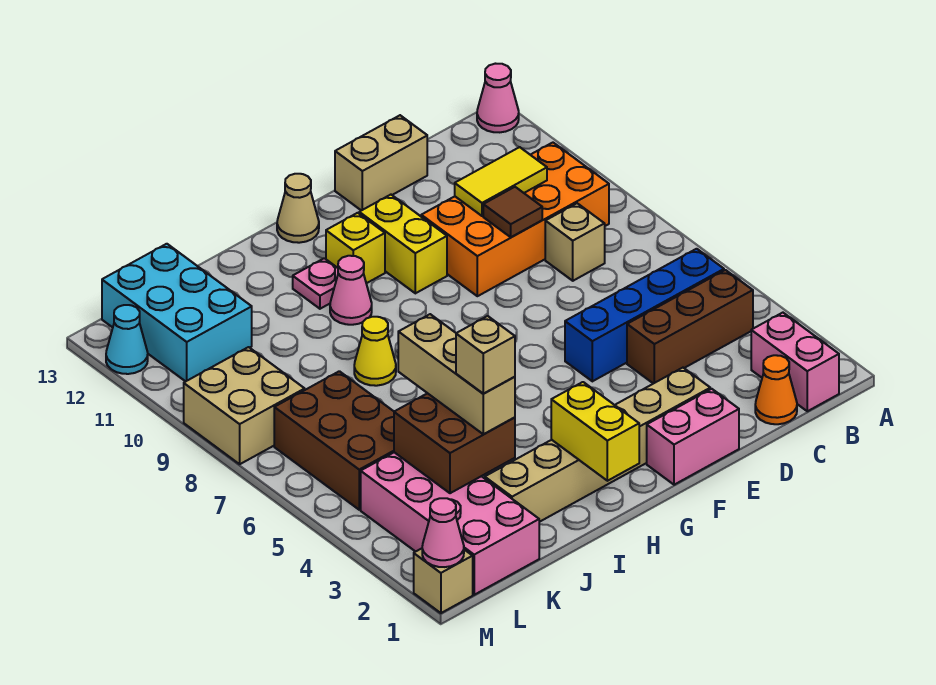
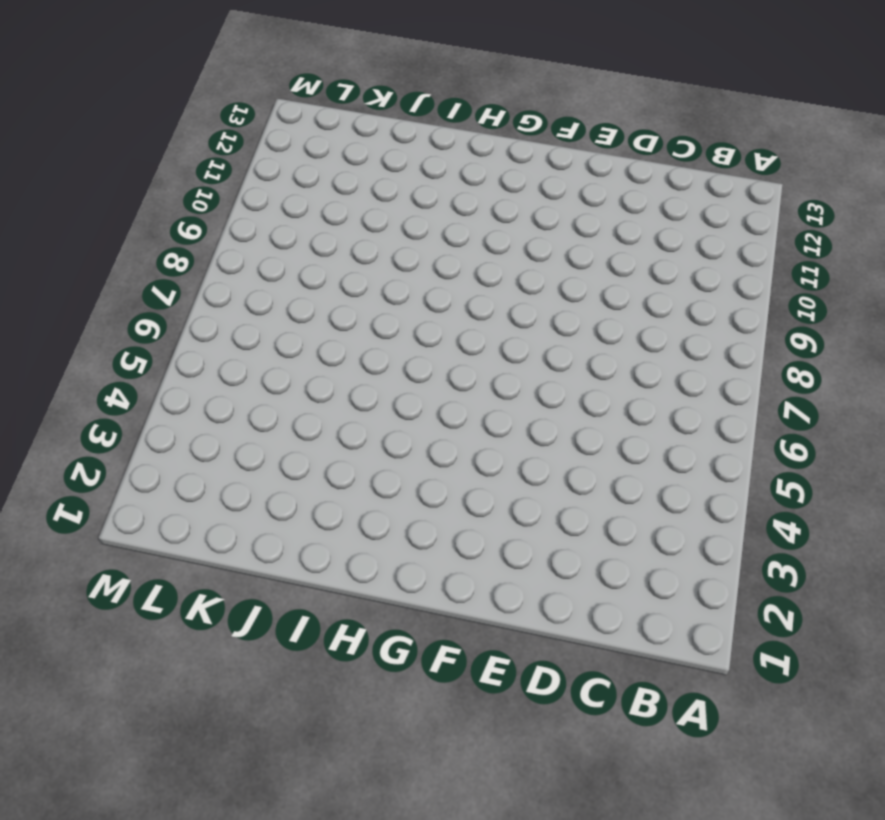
none -> pink cone A13 level 1
none -> pink brick B1:B2 level 1
none -> brown brick B4:D4 level 1

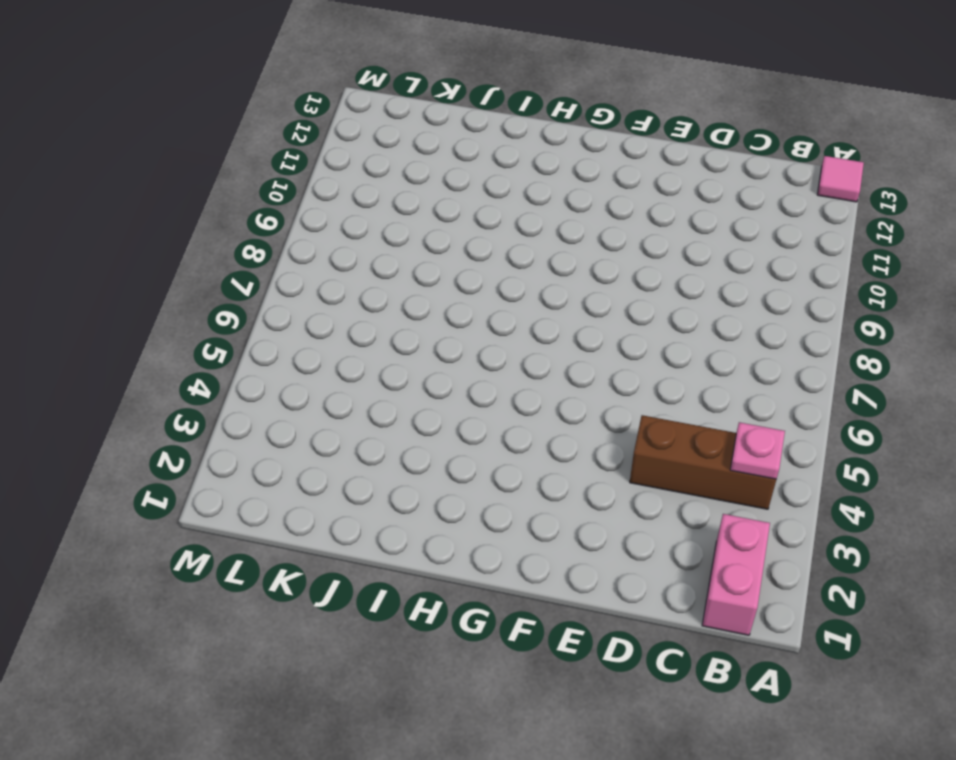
pink tile A13 level 1 -> pink cone A13 level 1
pink plate B4 level 2 -> pink plate H11 level 1
none -> blue brick B5:E5 level 1
none -> orange brick B9:E10 level 1
none -> orange cone C1 level 1

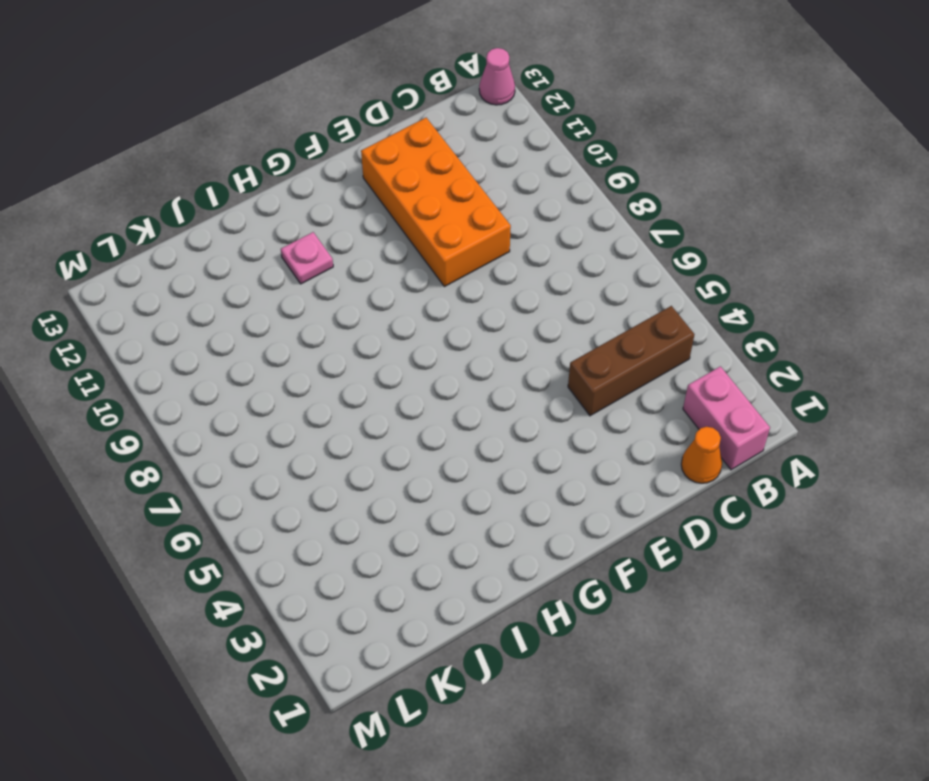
orange brick D9:E12 level 1 -> orange brick B9:E10 level 1
none -> blue brick B5:E5 level 1
none -> tan brick C8 level 1
none -> tan brick D13:E13 level 1

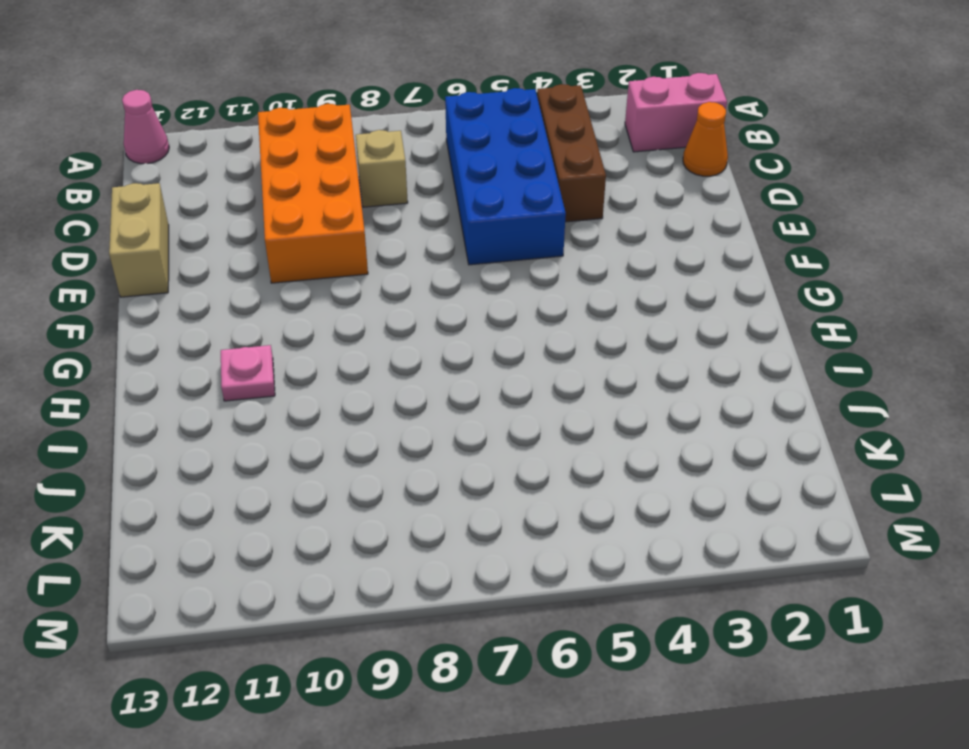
blue brick B5:E6 level 1 -> blue brick B5:E5 level 1
none -> pink brick E1:F1 level 1
none -> tan brick E2:J2 level 1
none -> yellow brick F10:F11 level 1

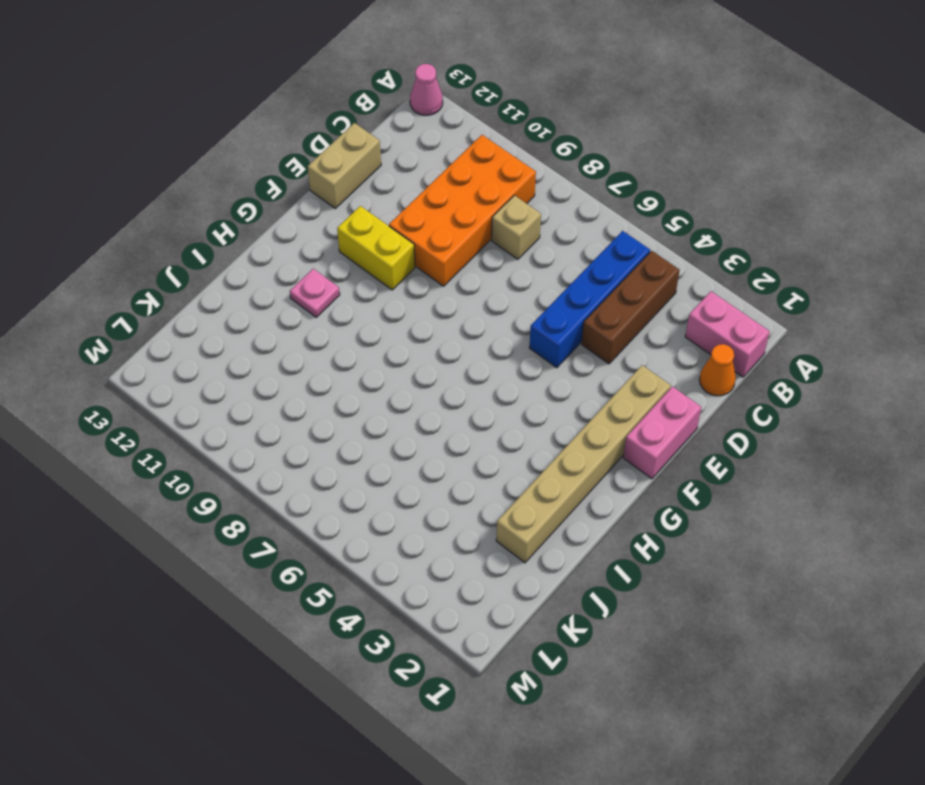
none -> yellow brick G11 level 1
none -> tan cone G13 level 1
none -> pink cone H10 level 1

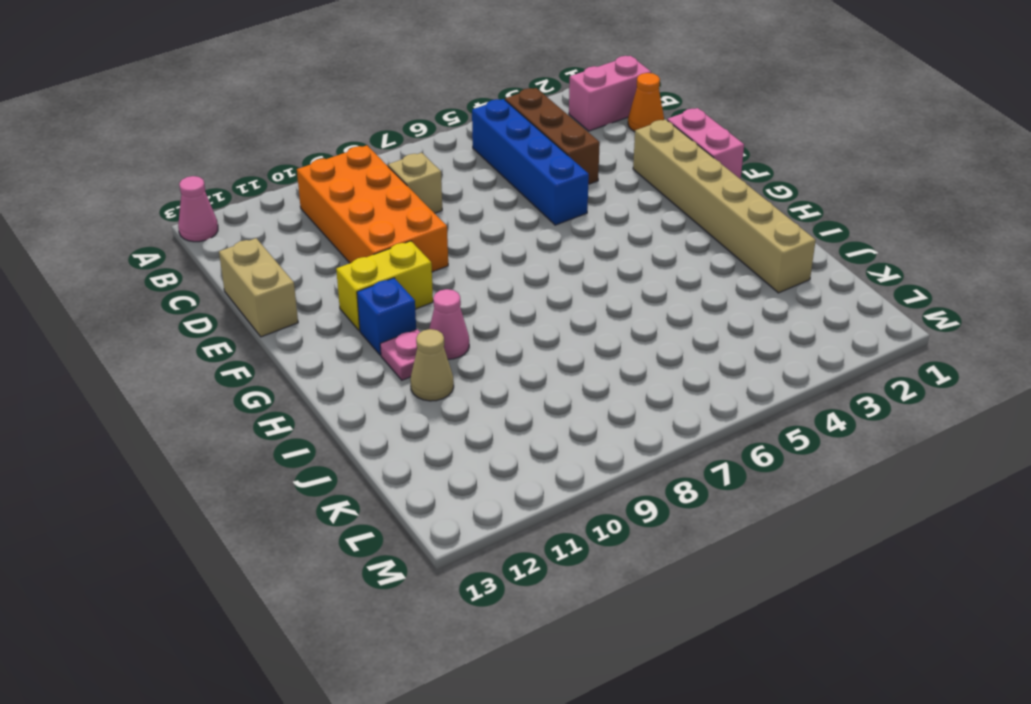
blue brick G11 level 1 -> yellow brick G11 level 1
tan cone I11 level 1 -> tan cone G13 level 1
none -> yellow cone I8 level 1
none -> pink brick K1:L4 level 1
none -> brown brick K5:L7 level 1

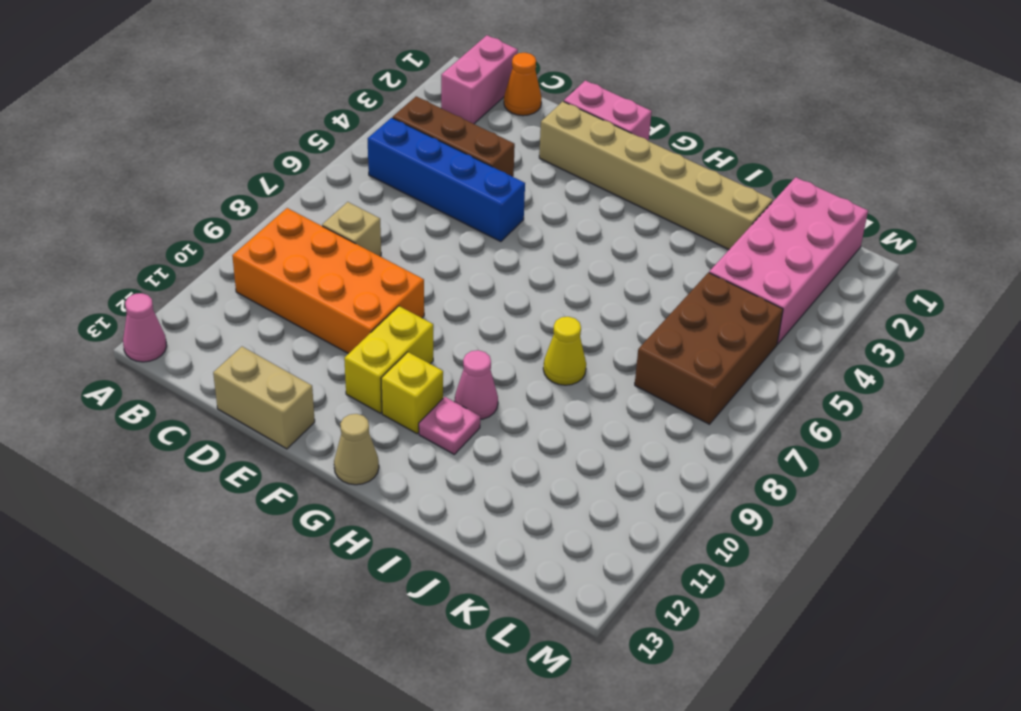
none -> cyan brick K11:L13 level 1
none -> tan brick L8:M9 level 1
none -> tan brick M1 level 1

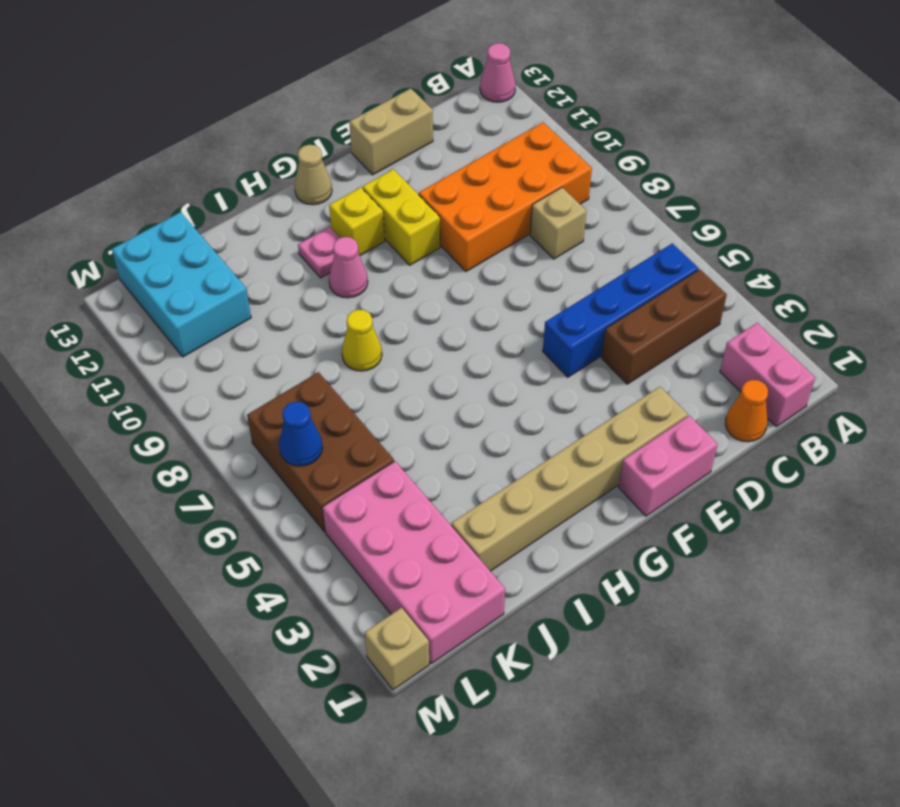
blue cone L6 level 2 -> none
none -> tan brick L8:M9 level 1
none -> cyan cone M12 level 1
none -> yellow tile C10:D10 level 2

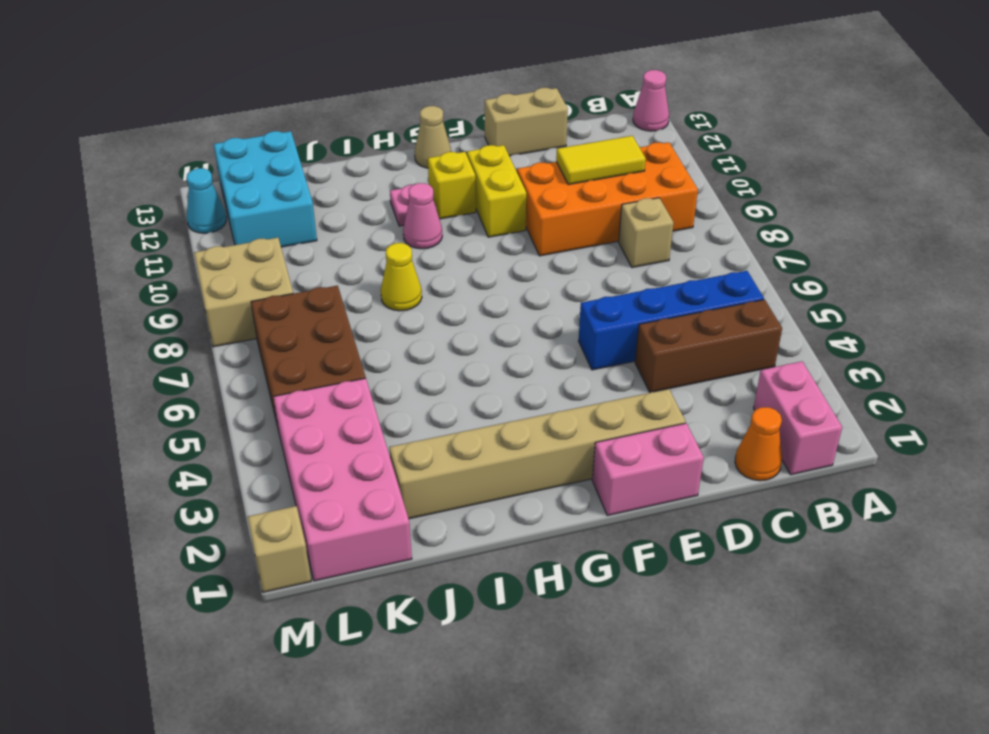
none -> brown tile D9 level 2
none -> yellow brick H1:H2 level 2
none -> brown brick J3:K4 level 2

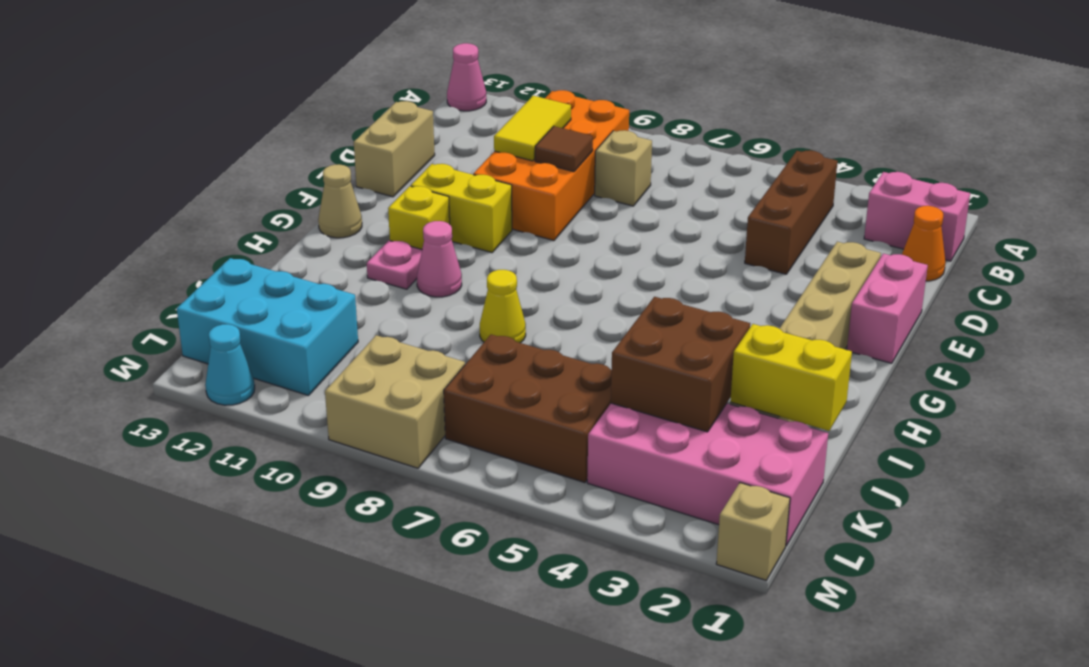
yellow brick J1:J2 level 2 -> yellow brick H1:H2 level 2
none -> blue brick B5:E5 level 1
none -> pink cone M1 level 2
none -> tan brick J3:J5 level 3

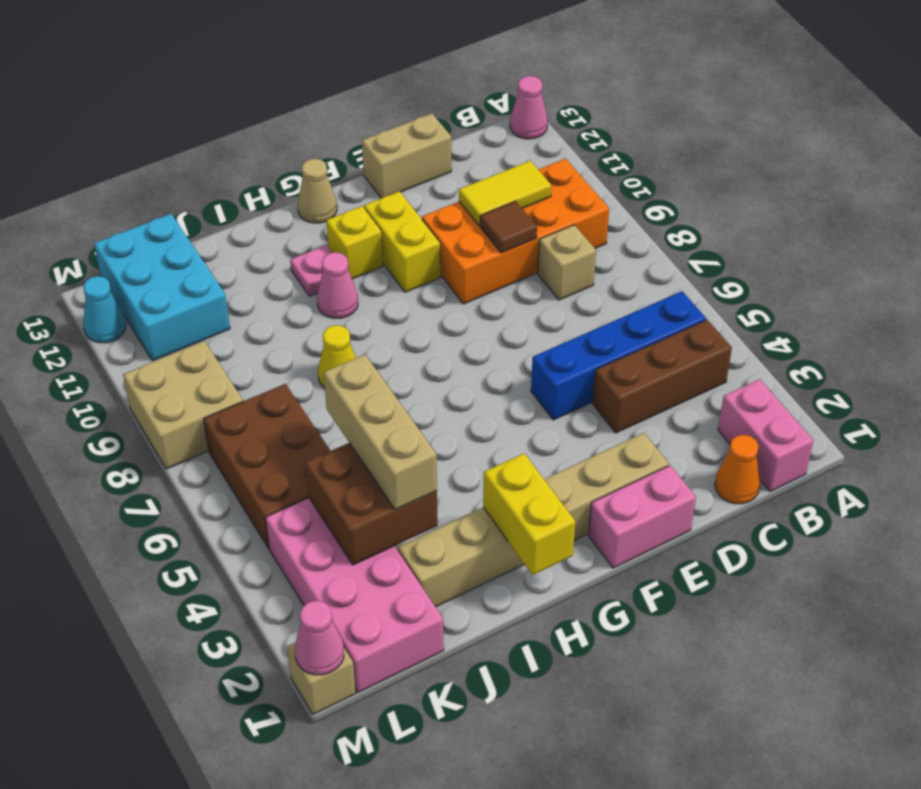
none -> tan brick J3 level 4

